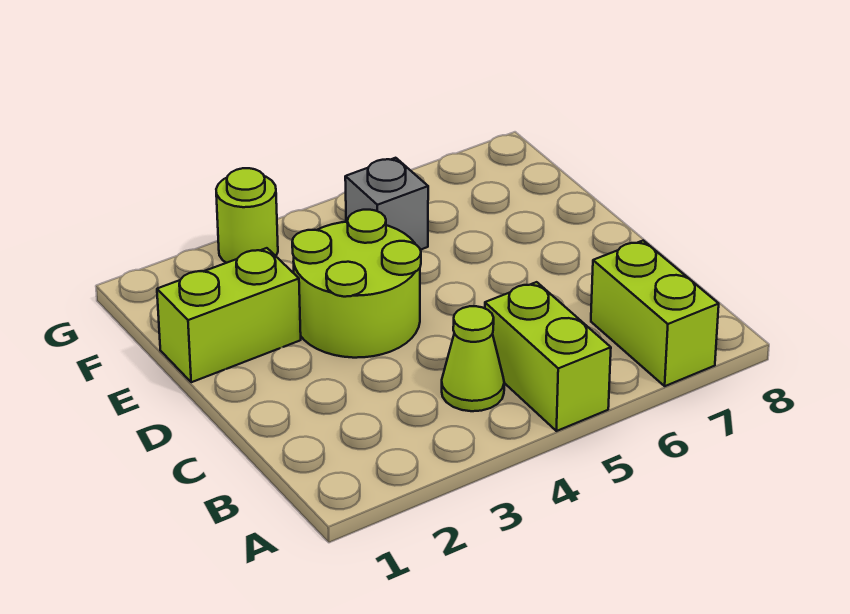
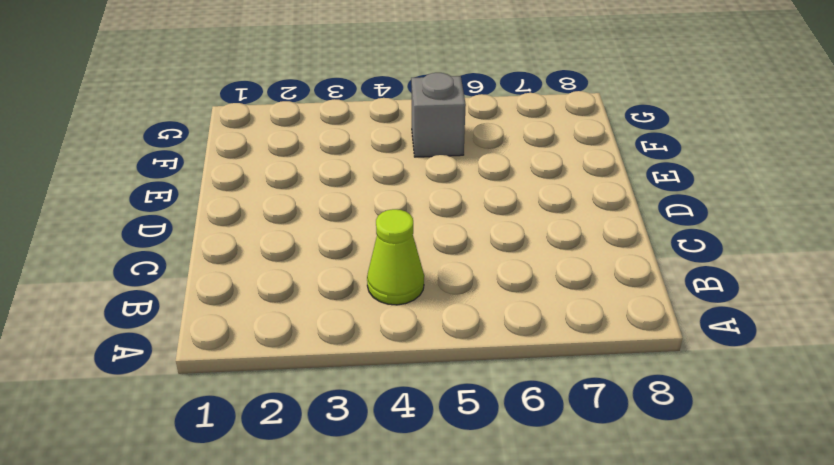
none -> lime brick A5:B5 level 1
none -> lime brick A7:B7 level 1

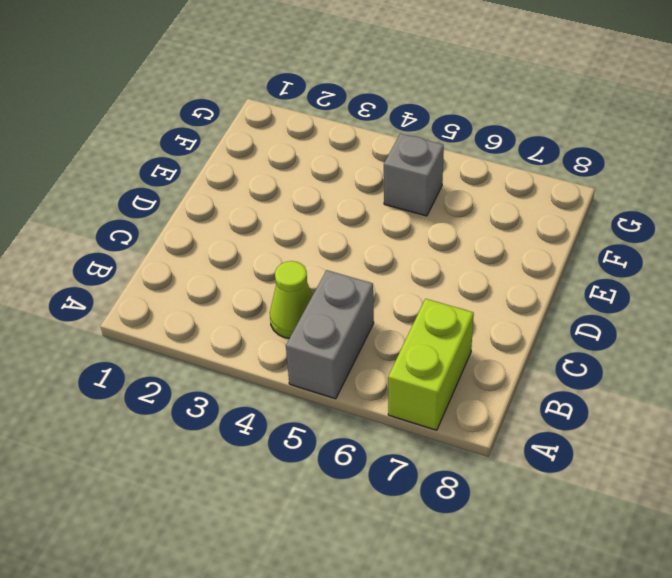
grey brick A5:B5 level 1 -> lime brick A5:B5 level 1
none -> lime round brick D3:E4 level 1
none -> lime brick E1:E2 level 1

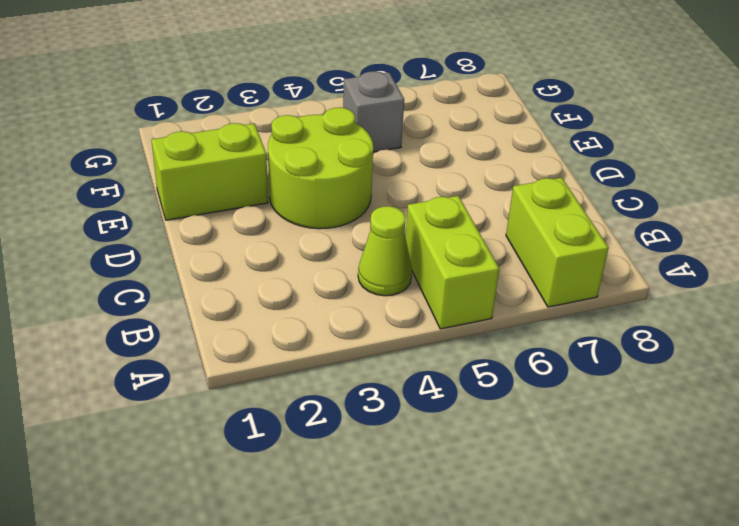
none -> lime round brick G3 level 1

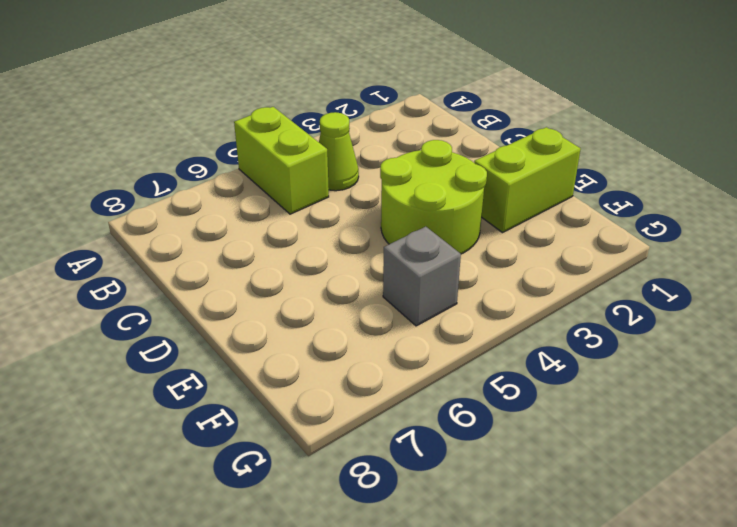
none -> lime brick A7:B7 level 1
none -> lime round brick G3 level 1

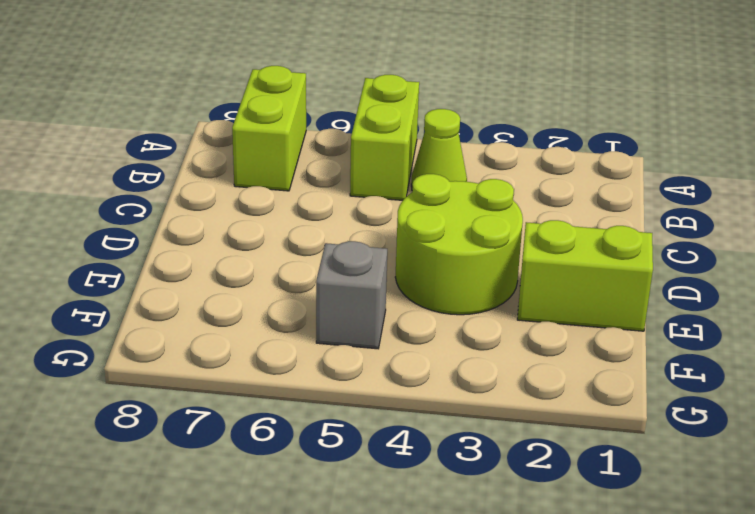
none -> lime round brick G3 level 1

